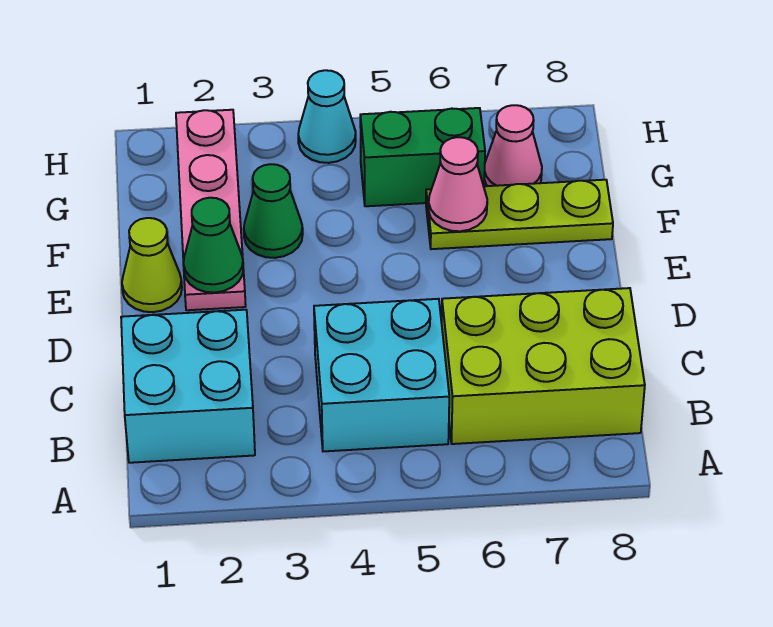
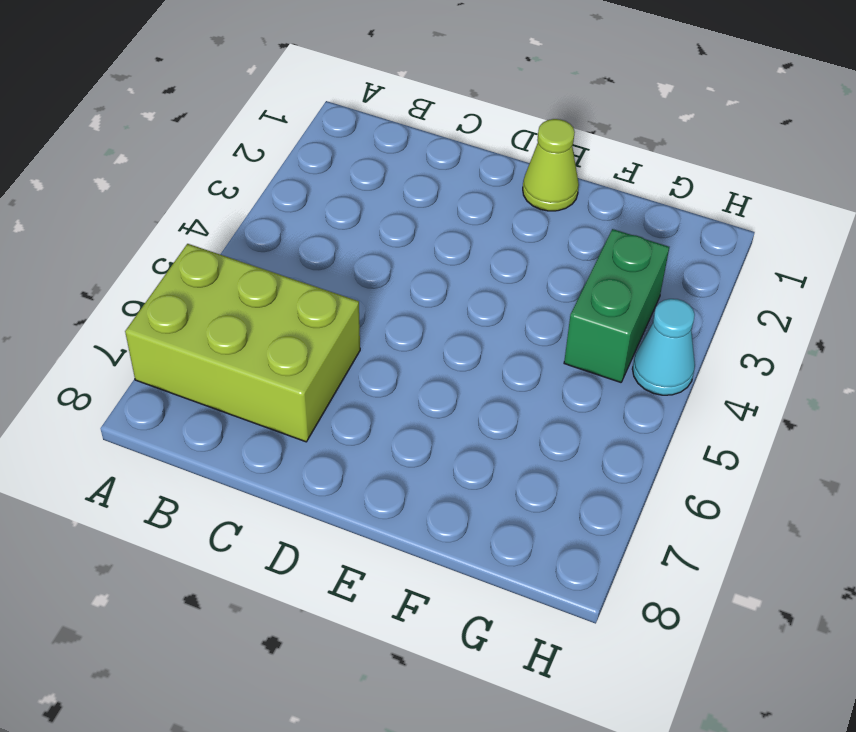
lime brick A6:C7 level 1 -> lime brick B6:C8 level 1
green brick G3:G4 level 1 -> green brick G5:G6 level 1
none -> cyan brick B1:C2 level 1
none -> cyan brick B4:C5 level 1
none -> pink plate E2:H2 level 1

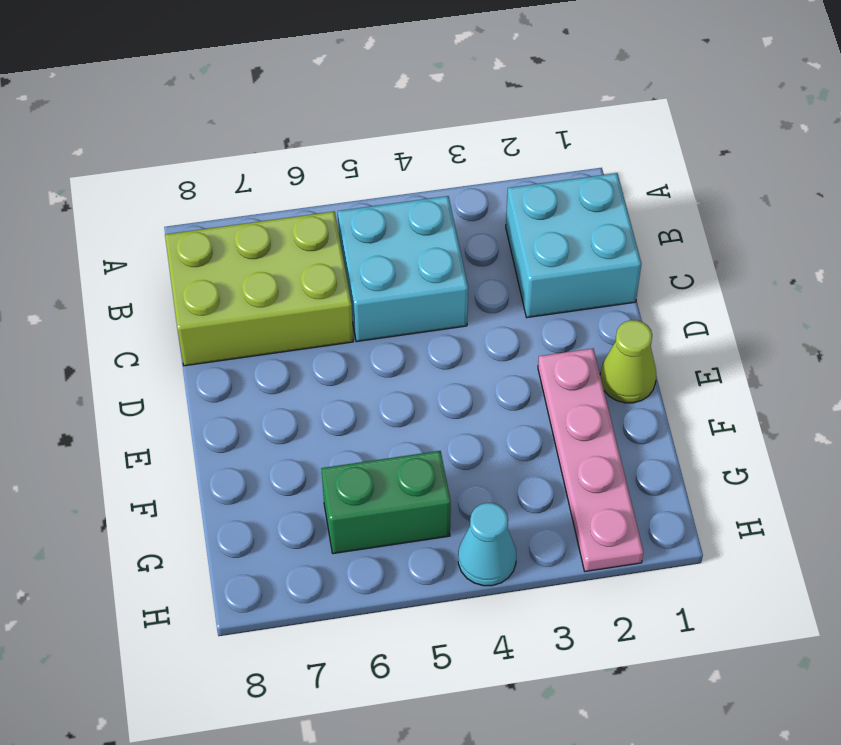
none -> green cone F3 level 1
none -> lime plate F6:F8 level 1
none -> pink cone G7 level 1

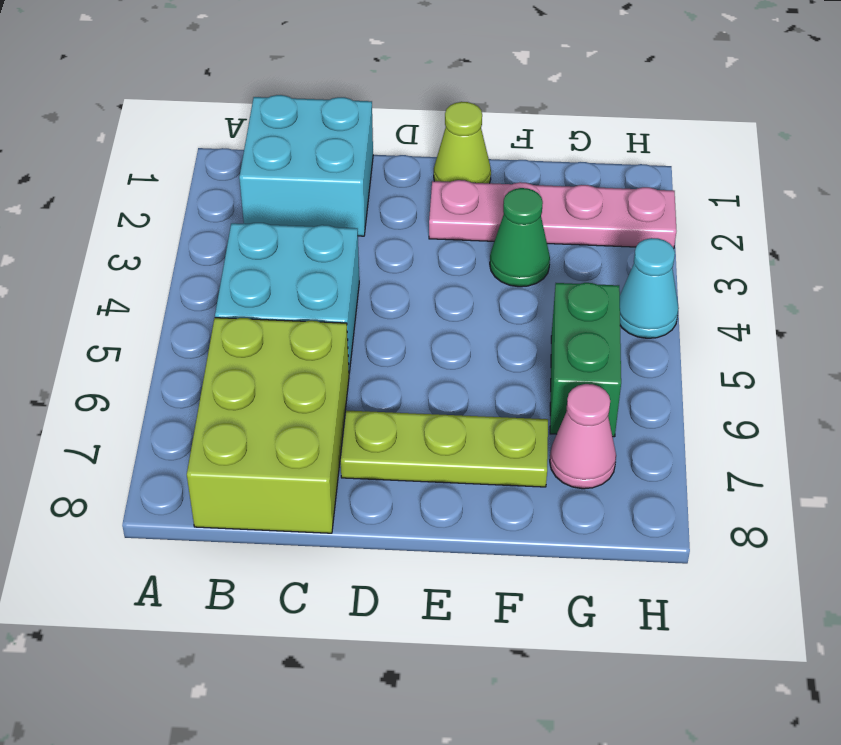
lime plate D7:F7 level 1 -> lime plate F6:F8 level 1
none -> green cone E2 level 2
none -> pink cone F6 level 2

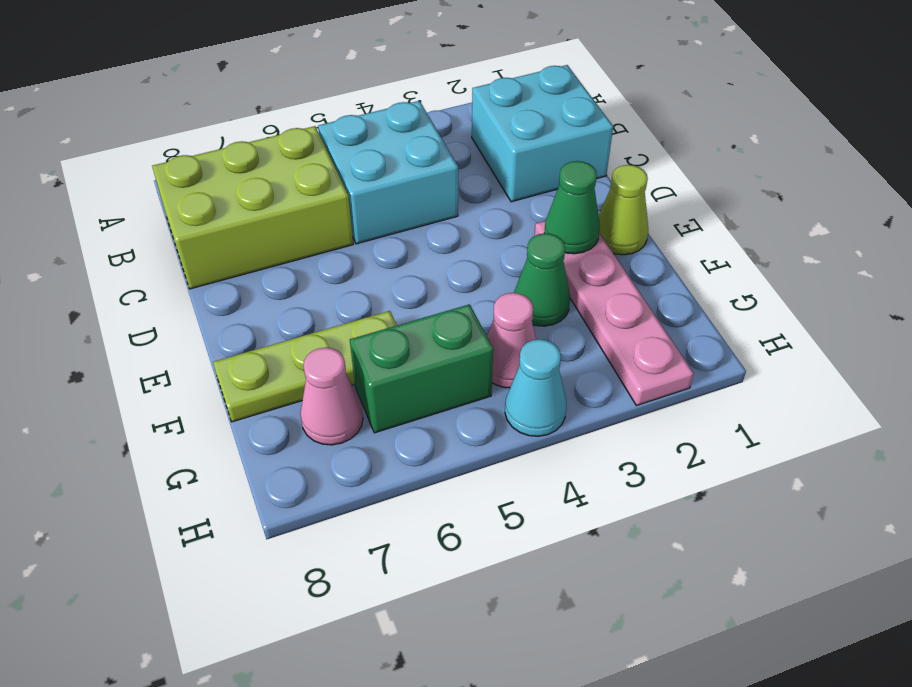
pink cone G4 level 1 -> pink cone F6 level 2

